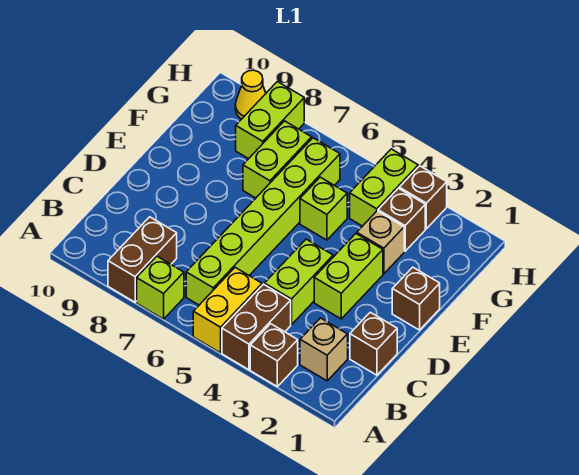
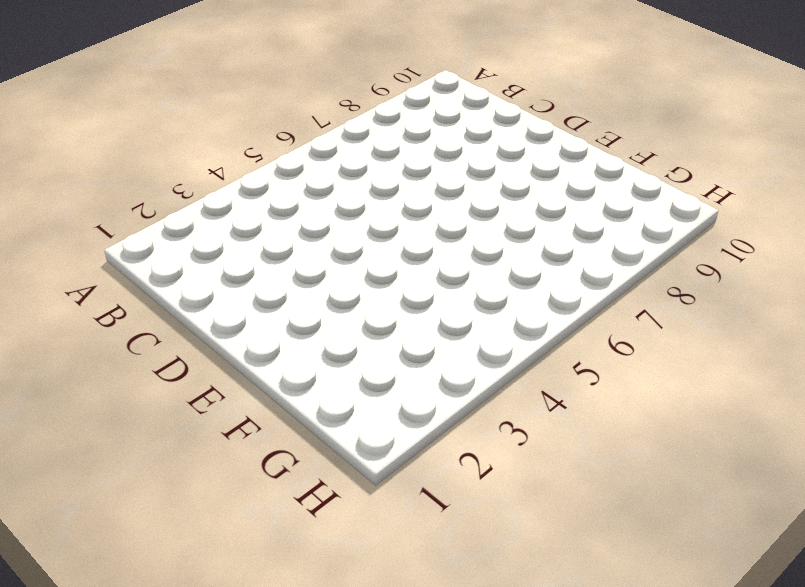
none -> brown brick A3 level 1
none -> brown brick A4:B4 level 1
none -> yellow brick A5:B5 level 1

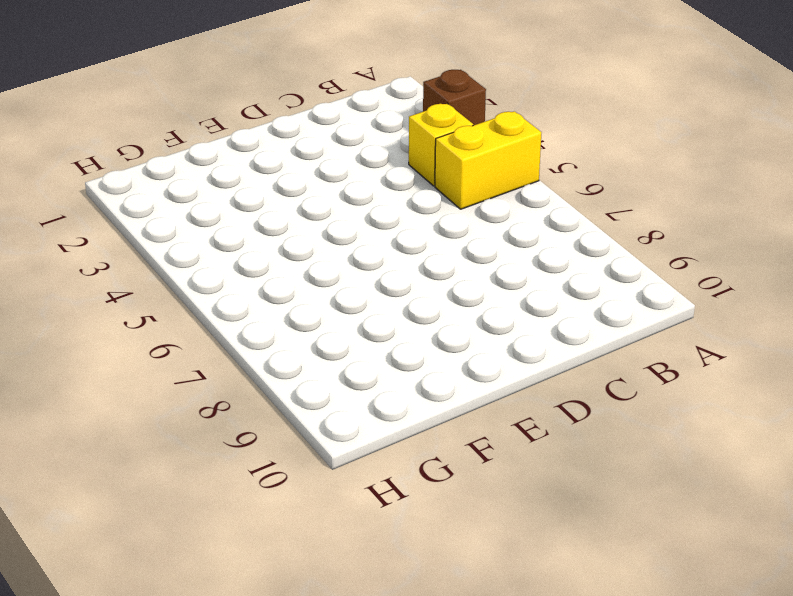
yellow brick B4 level 1 -> brown brick A4:B4 level 1
none -> lime brick A7 level 1
none -> brown brick A8:B8 level 1
none -> tan brick B2 level 1

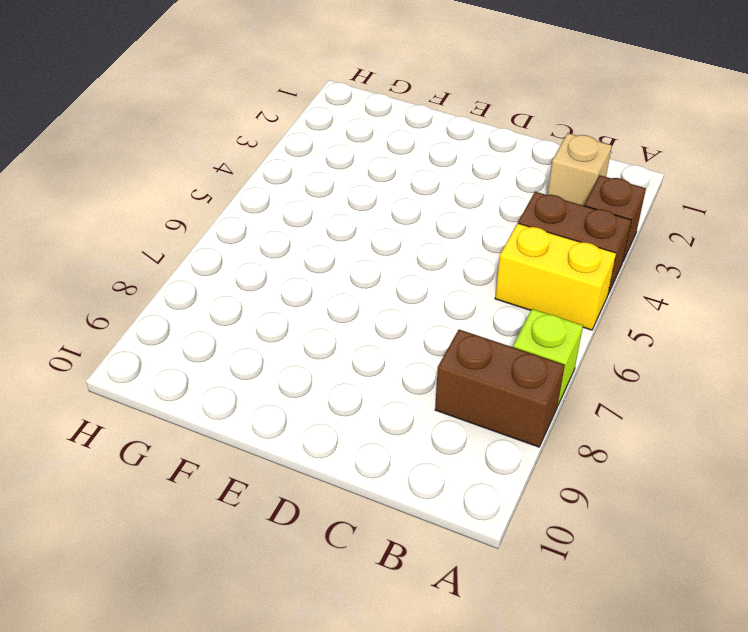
none -> lime brick B6:G6 level 1
none -> brown brick C1 level 1
none -> lime brick C4:D4 level 1

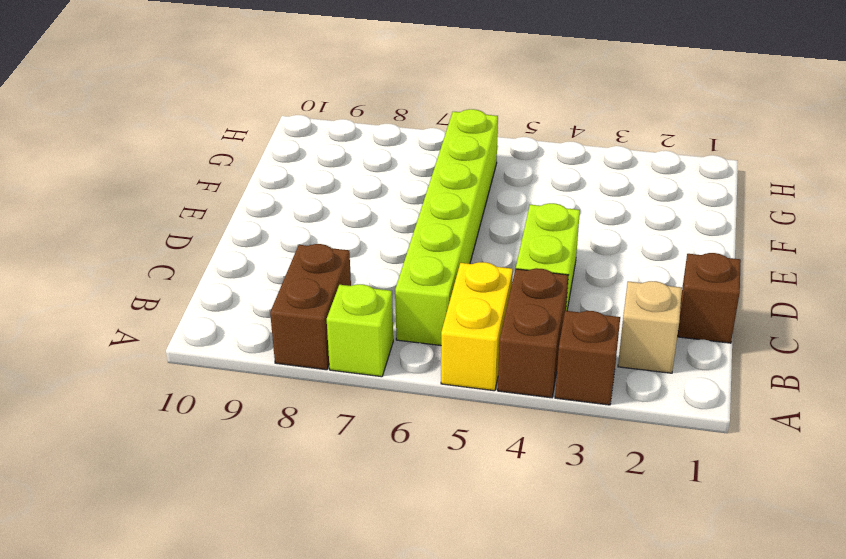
none -> lime brick D3:E3 level 1
none -> brown brick E1 level 1
none -> tan brick F3 level 1

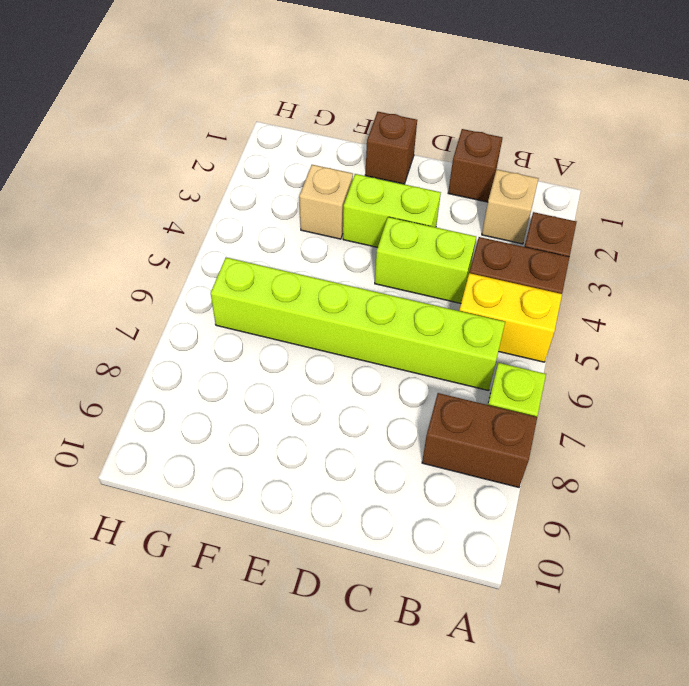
none -> lime brick F5 level 1
none -> lime brick F7:G7 level 1
none -> brown brick G3 level 1

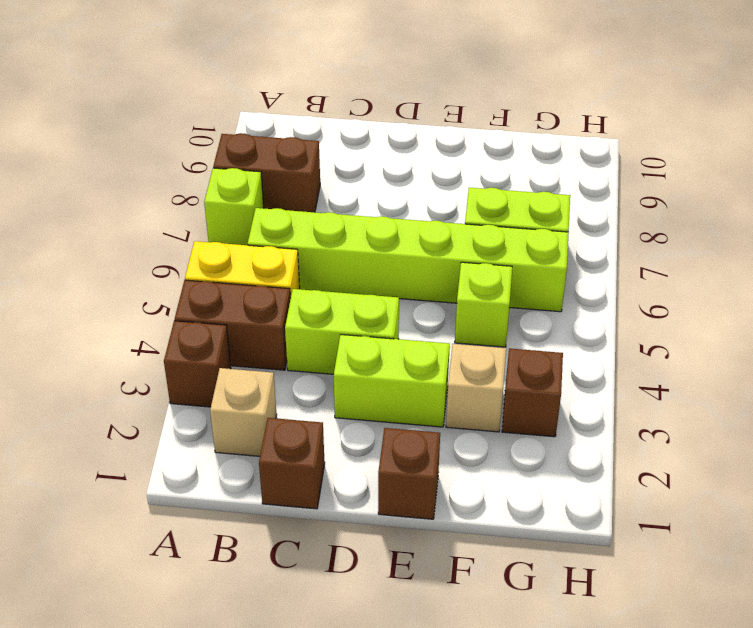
none -> lime brick G4:H4 level 1
none -> lime brick G8:H8 level 1
none -> brown brick H3 level 1

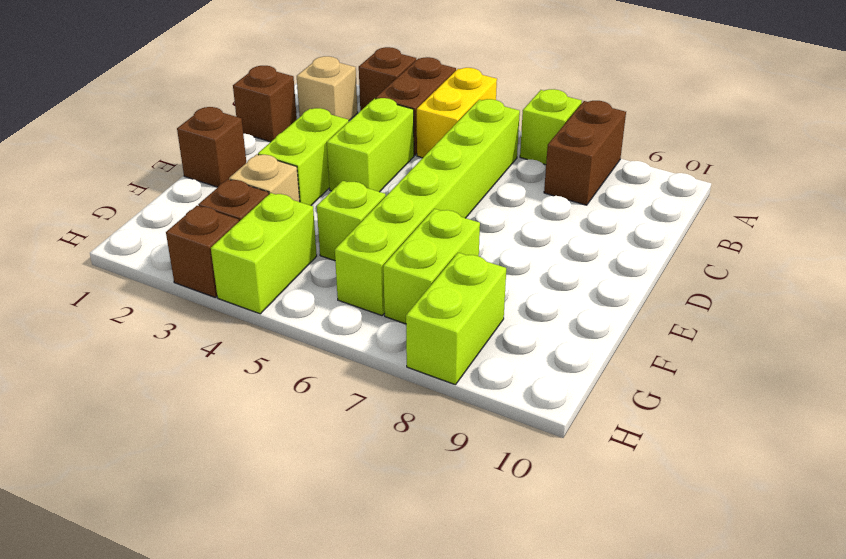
none -> yellow cone H9 level 1

